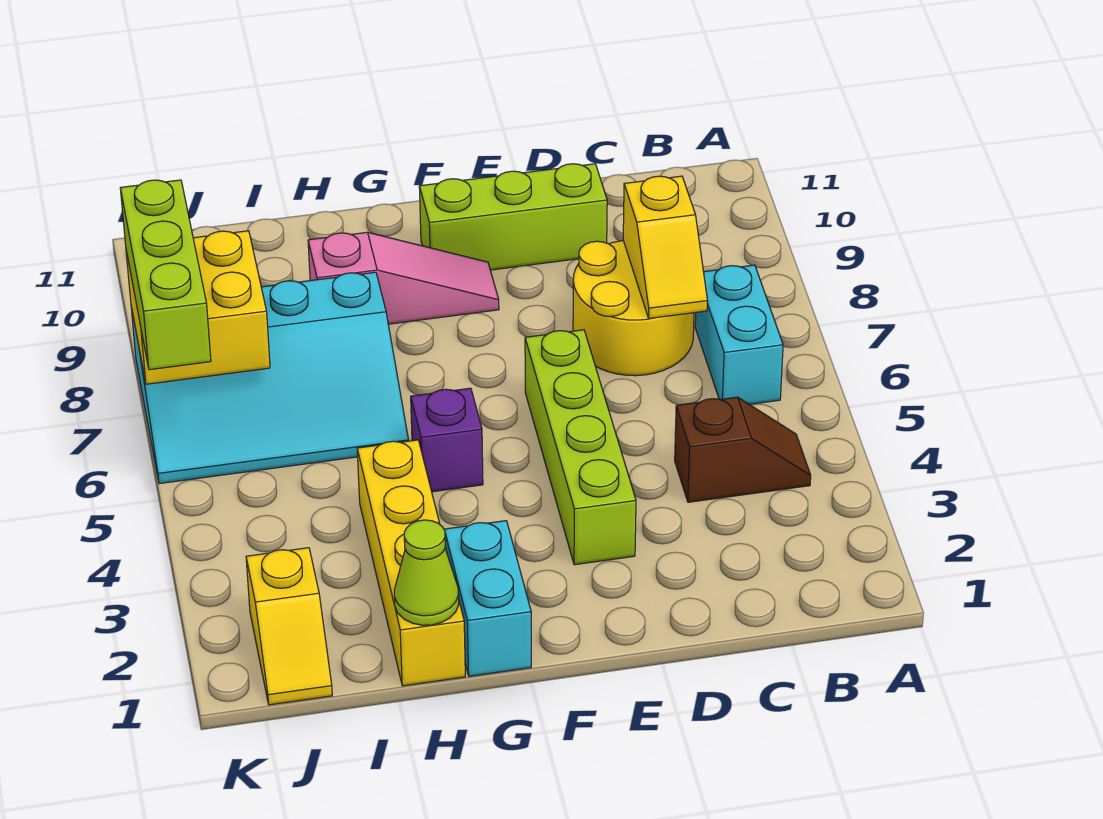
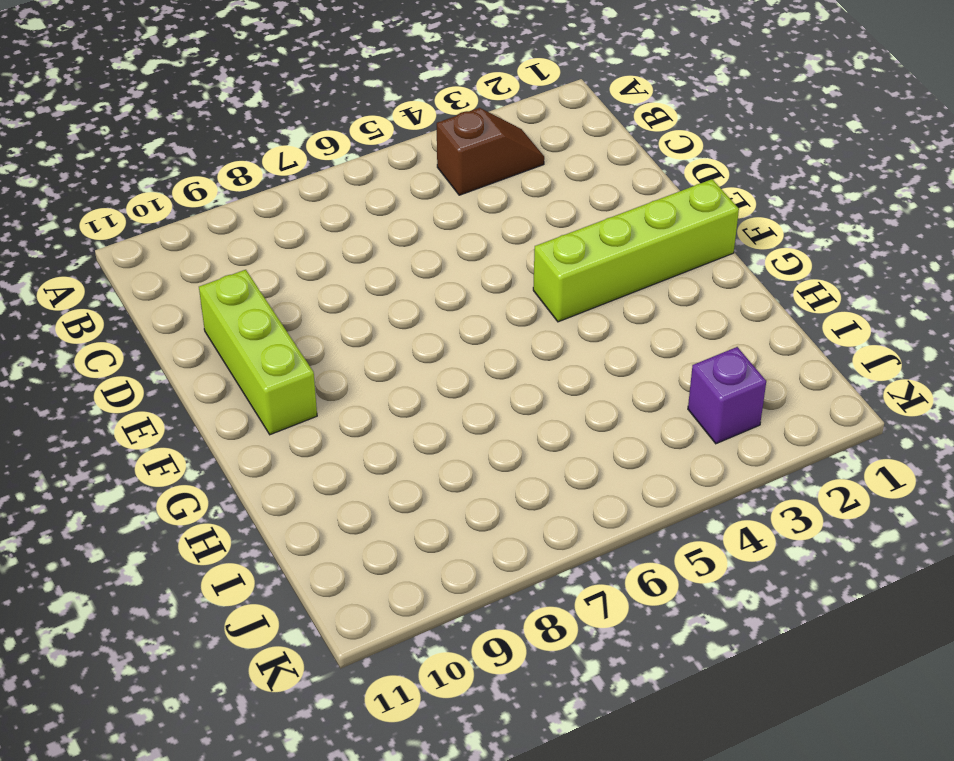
brown slope B3:B4 level 1 top 4 -> brown slope B4:C4 level 1 top C
lime brick F1:F4 level 1 -> lime brick E3:E6 level 1
purple brick J3 level 1 -> purple brick G5 level 1
none -> cyan brick B6:B7 level 1
none -> yellow round brick C7:D8 level 1
none -> pink slope F9:H9 level 1 top H

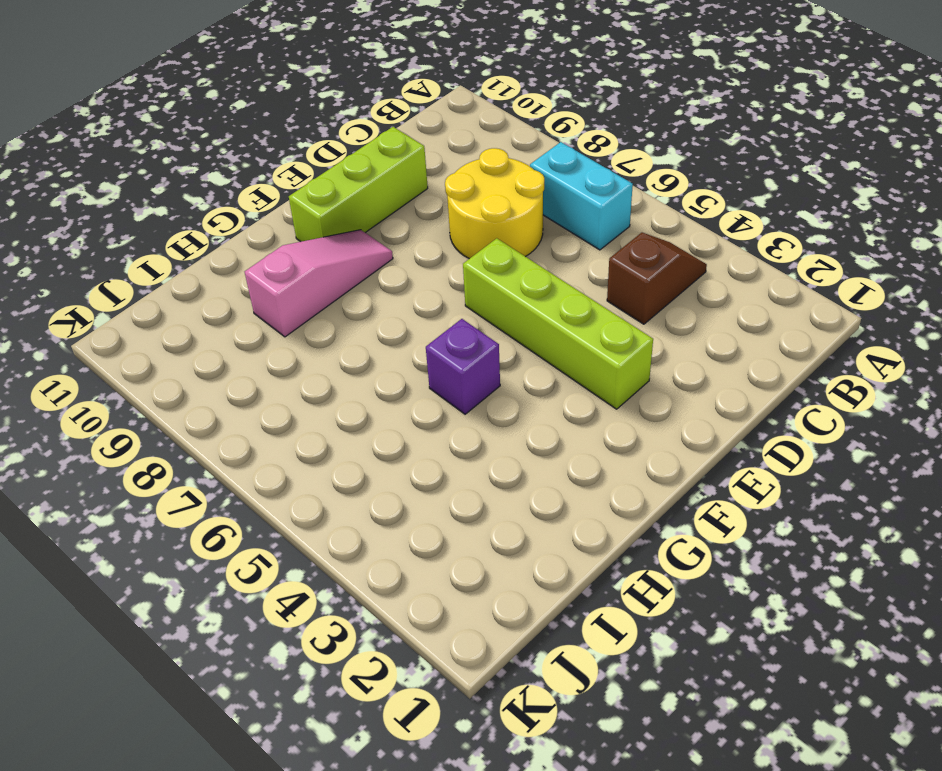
none -> cyan brick G1:G2 level 1
none -> yellow brick H1:H4 level 1
none -> cyan slope H6:K8 level 1 top 8

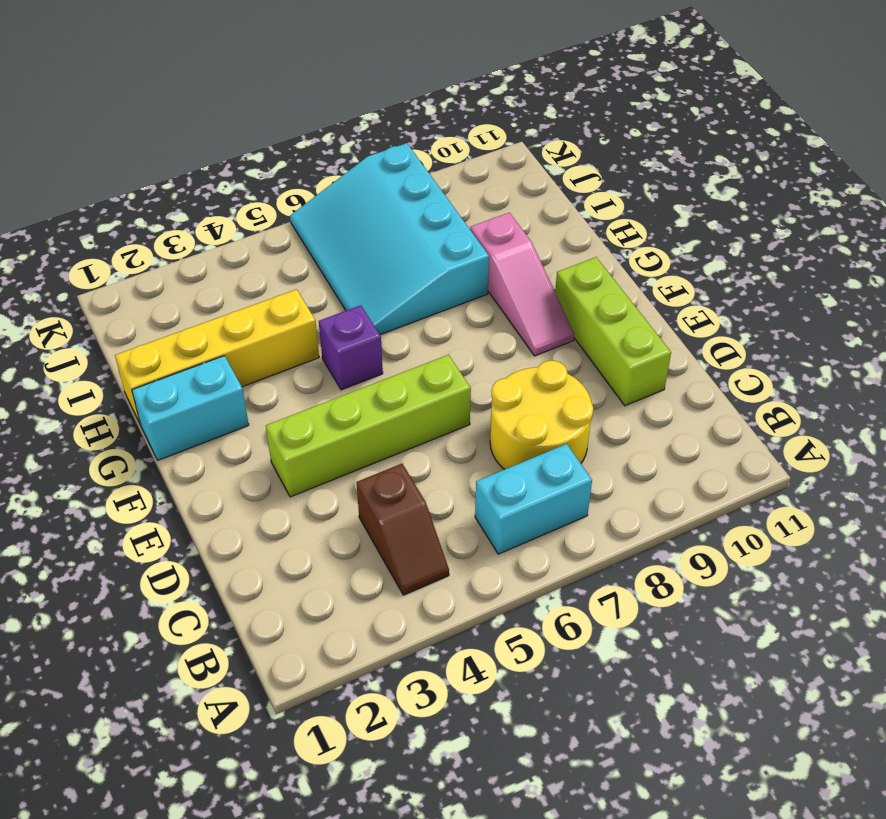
none -> yellow slope J1:J2 level 1 top 2
none -> yellow slope C7:C8 level 2 top 8
none -> lime cone H1 level 2

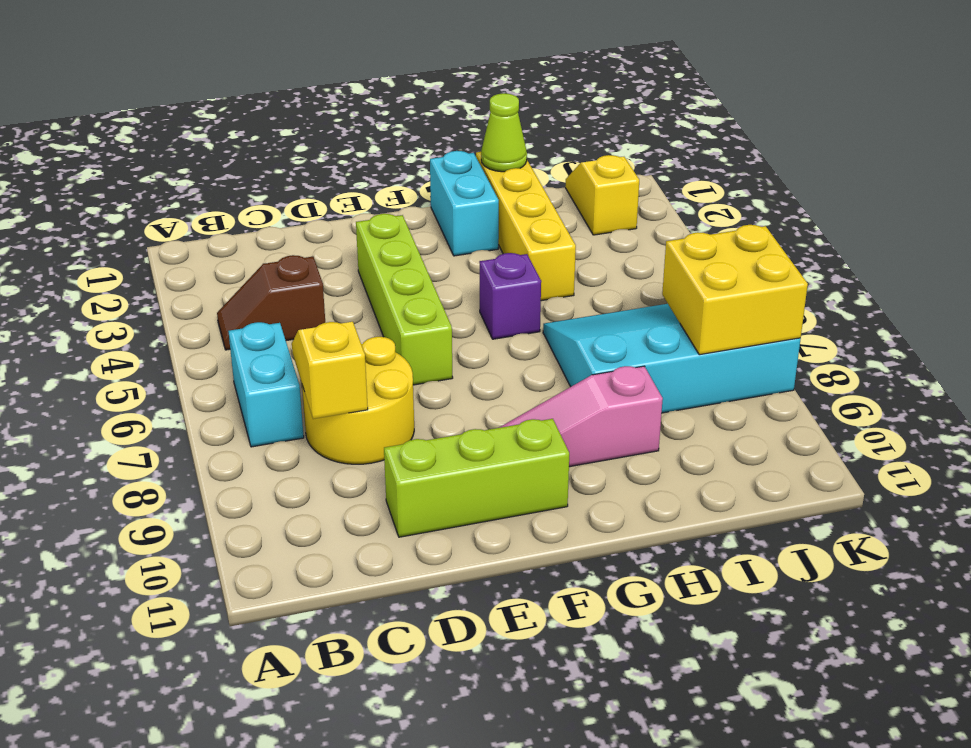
none -> lime brick K6:K8 level 3

